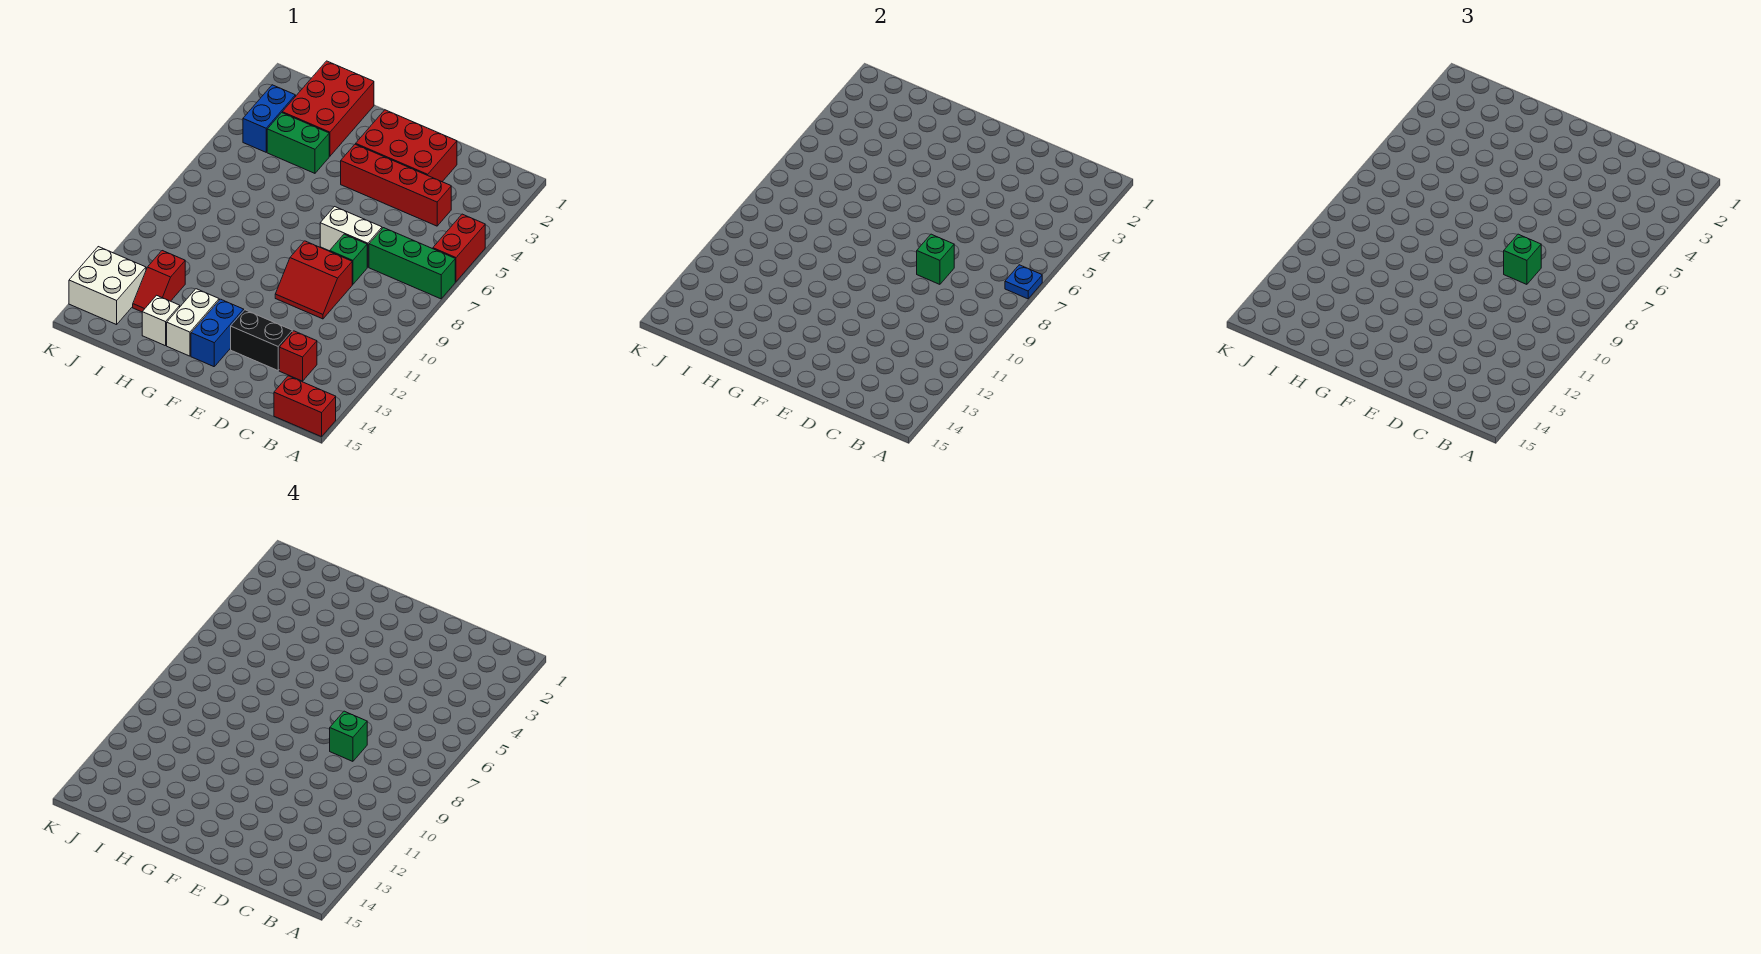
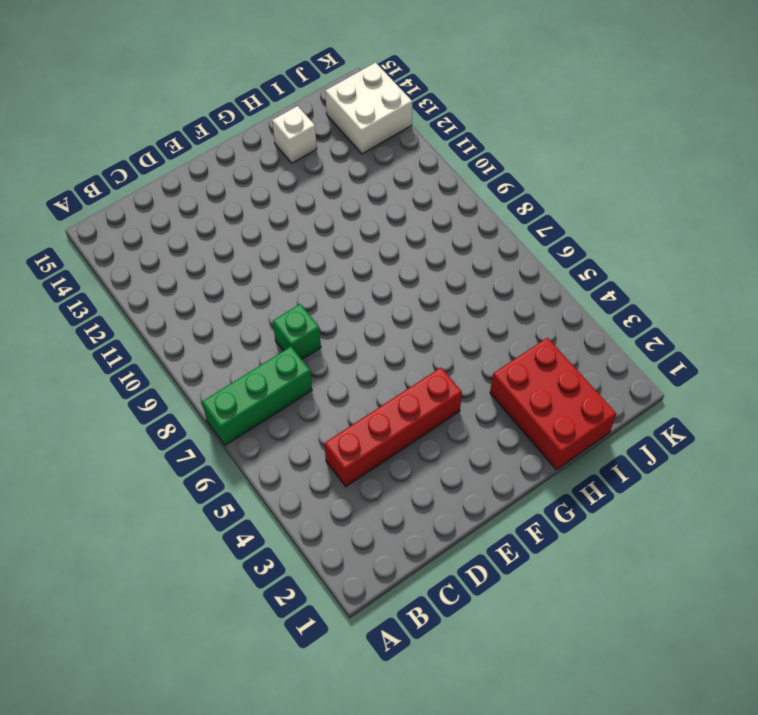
none -> red brick A5:A6 level 1
none -> red brick A15:B15 level 1
none -> red brick C13 level 1

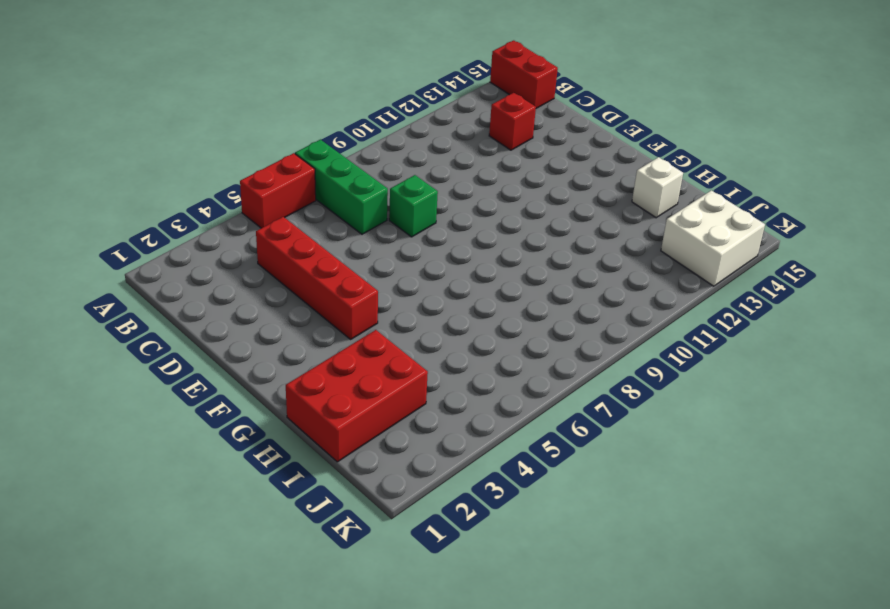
none -> red brick D2:F3 level 1
none -> white brick D7:E7 level 1
none -> red slope D9:E10 level 1 top 9

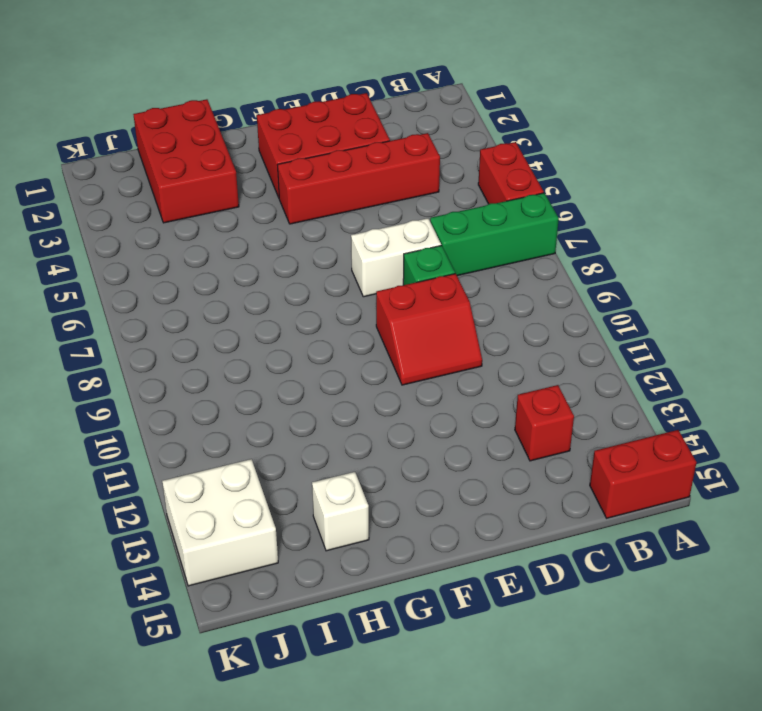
none -> black brick D13:E13 level 1
none -> blue brick F13:F14 level 1
none -> white brick G13:G14 level 1

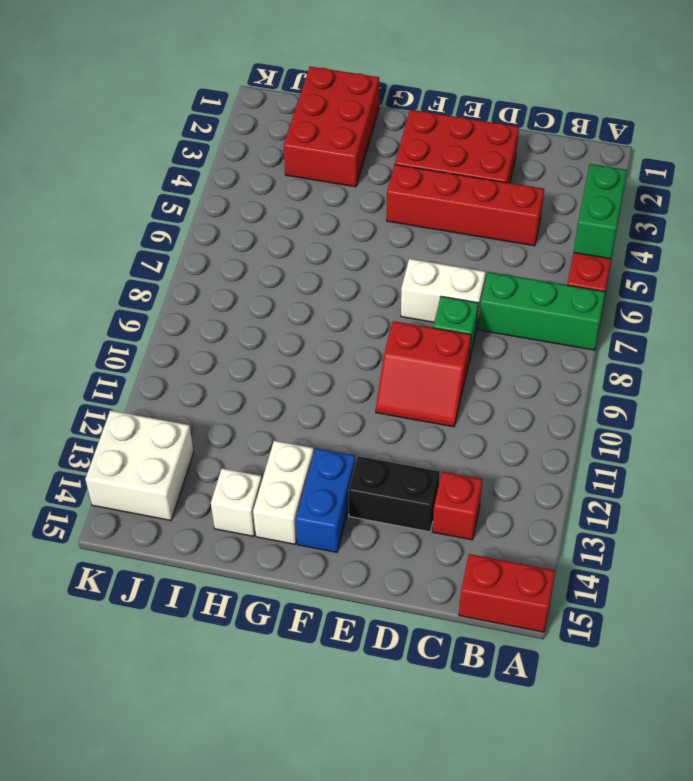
green brick A4:A5 level 2 -> green brick H4:I4 level 1
none -> red slope I12:I13 level 1 top 12
none -> blue brick J3:J4 level 1
none -> blue plate A7 level 2

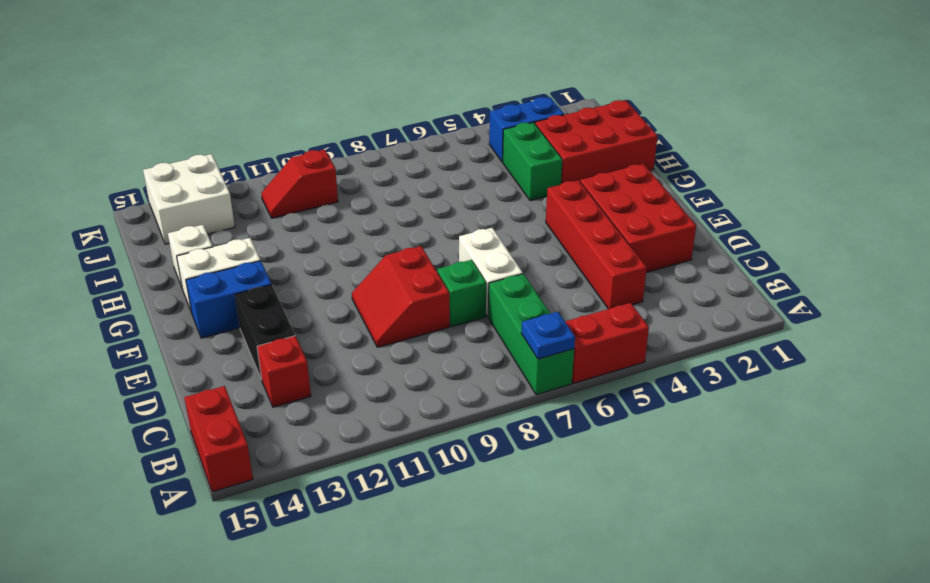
red slope J10:J11 level 1 top 10 -> red slope I12:I13 level 1 top 12
none -> green brick D8 level 2
none -> green brick D8 level 3
none -> green brick D8 level 4

